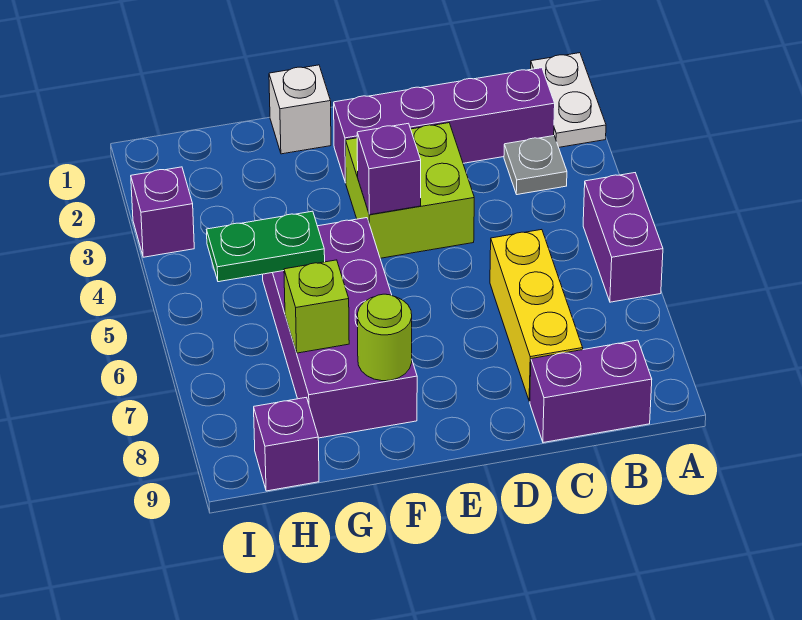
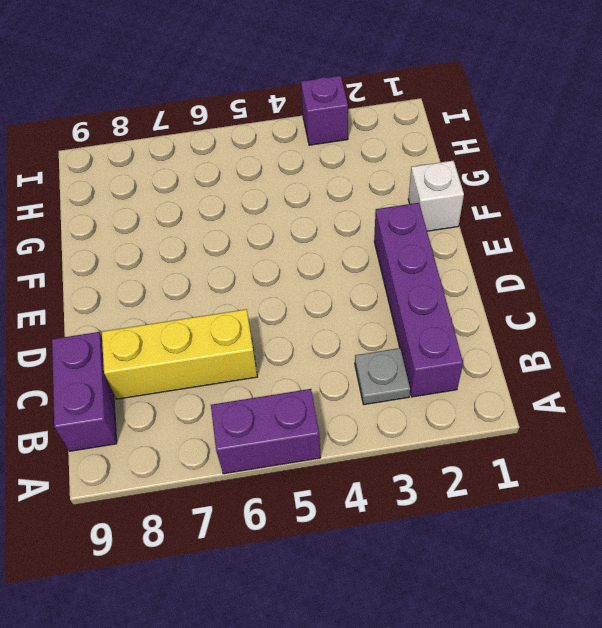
none -> white plate A1:A2 level 1
none -> lime brick D3:E4 level 1
none -> purple brick F5:G8 level 1

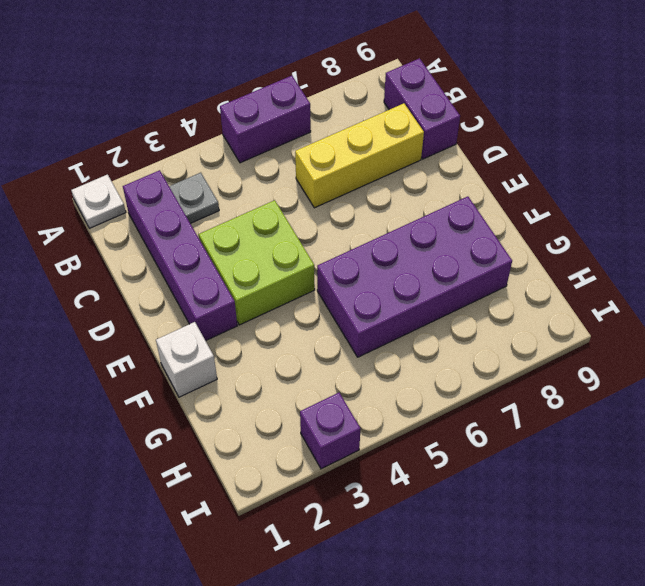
white plate A1 level 1 -> white plate A1:A2 level 1
none -> purple brick H9 level 1
none -> purple brick E4 level 2
none -> lime round brick F8 level 2

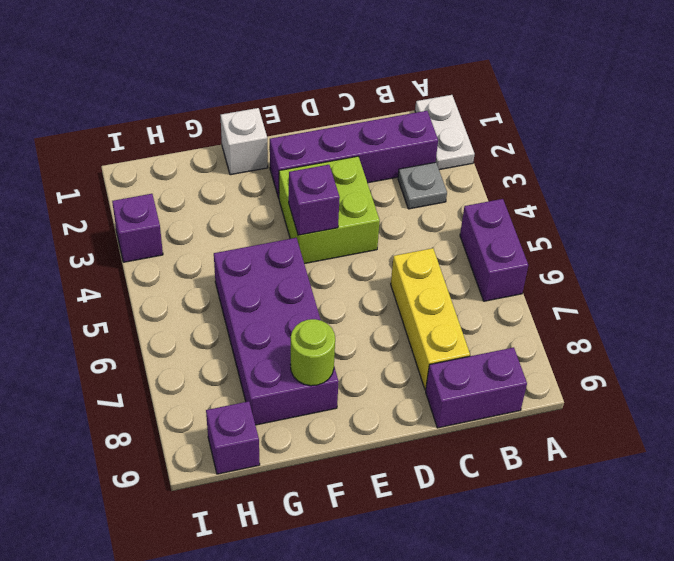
none -> green plate G5:H5 level 2
none -> lime brick G7 level 2

